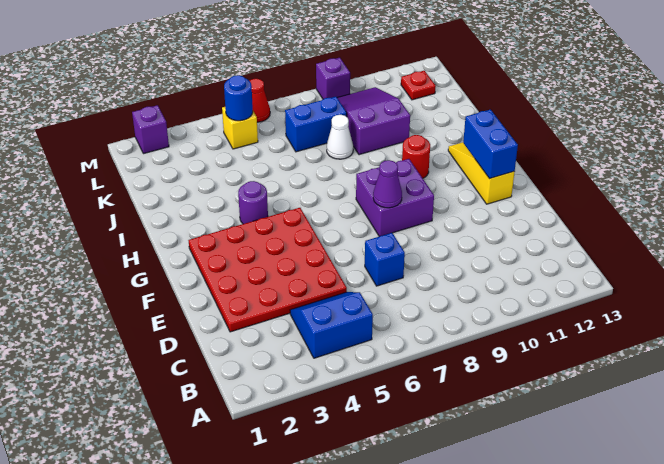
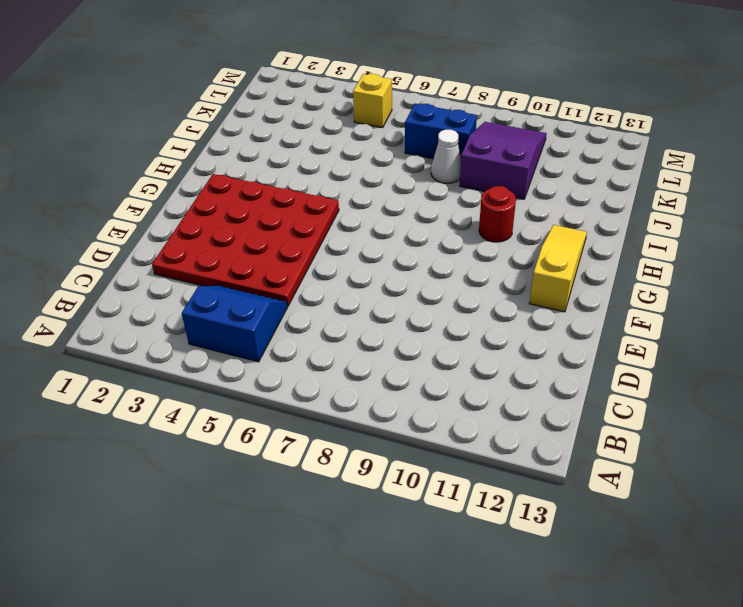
none -> blue brick D7 level 1
none -> purple brick F8:G9 level 1
none -> purple round brick H4 level 1

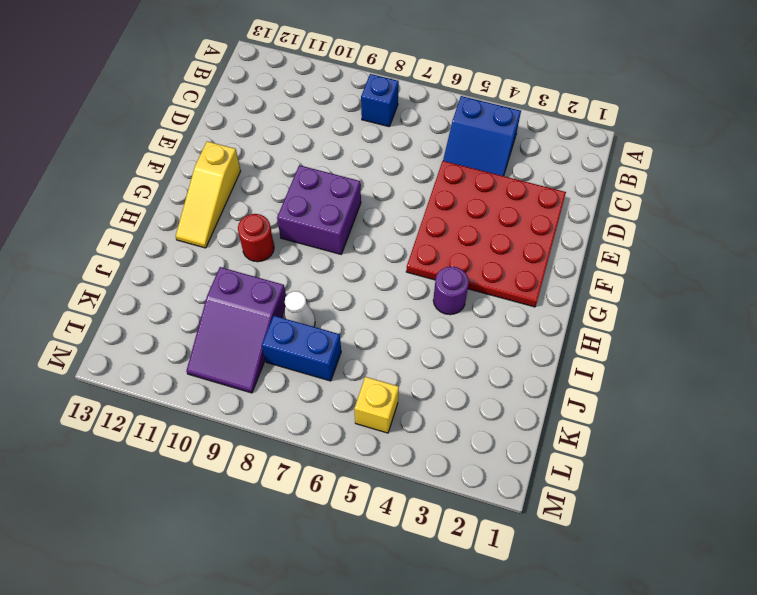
blue brick B8 level 1 -> blue brick D7 level 1
none -> red plate L12 level 1
none -> purple brick M2 level 1
none -> red cone M6 level 1

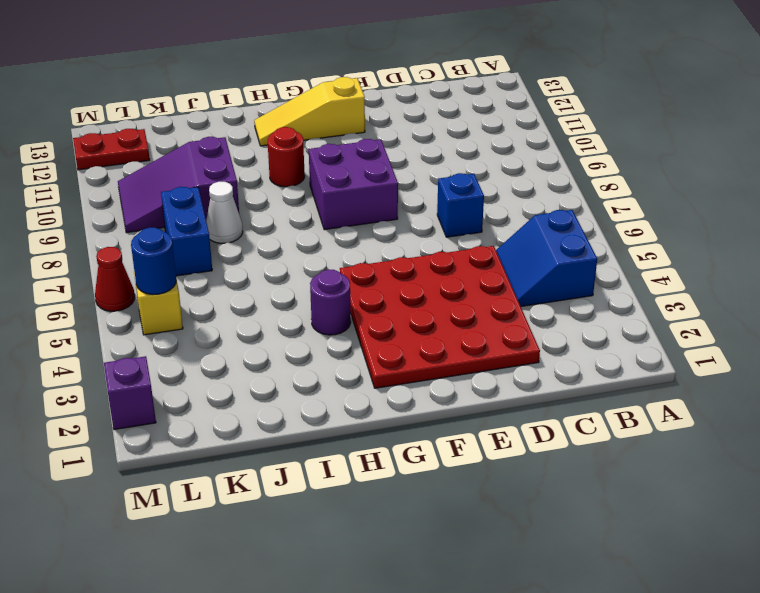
red plate L12:M12 level 1 -> red plate L12 level 1
none -> purple brick M9 level 1
none -> purple cone F8 level 2
none -> blue brick F12:G12 level 2

